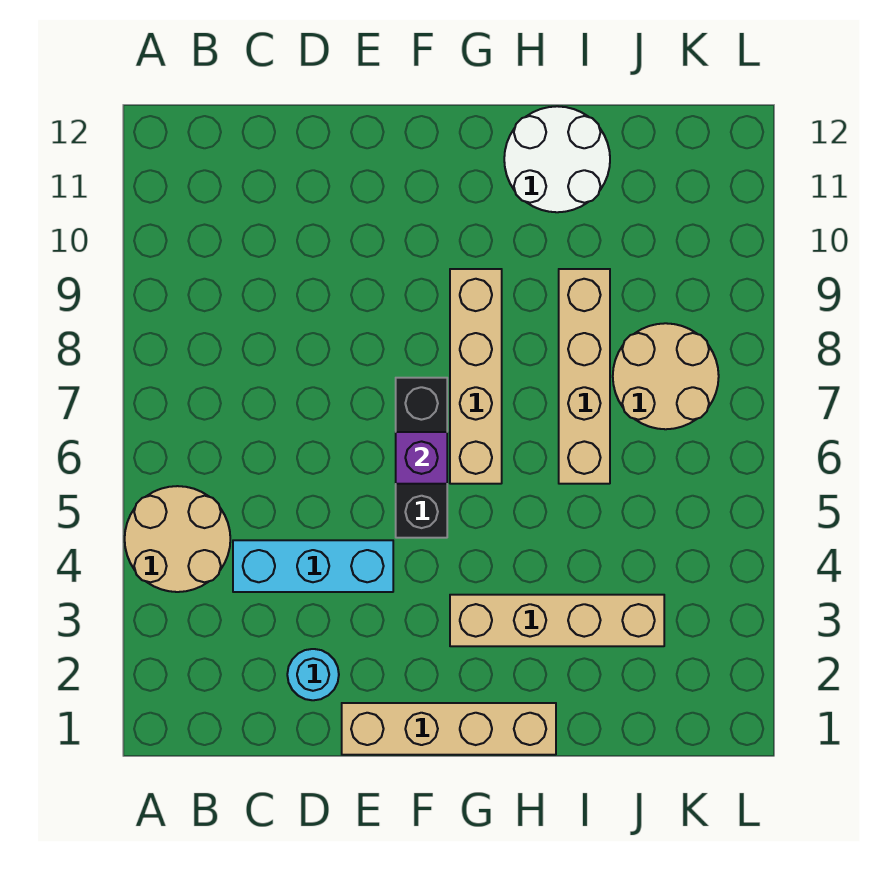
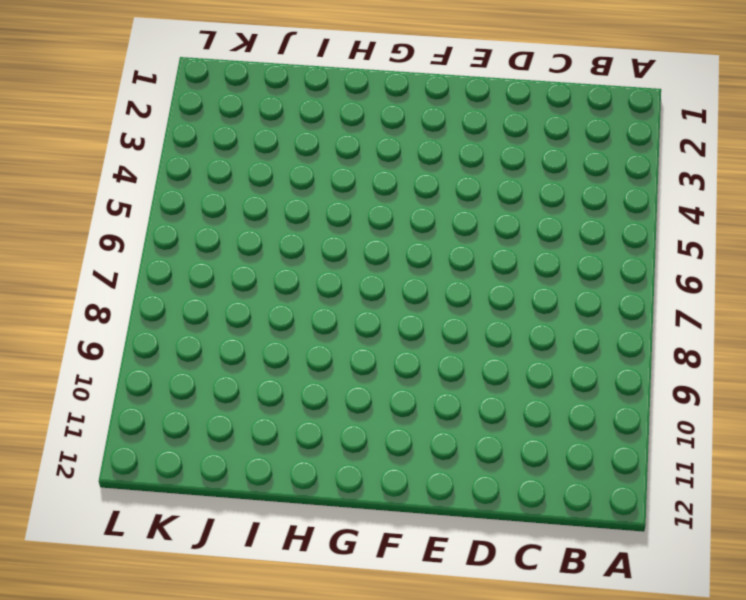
none -> tan round brick A4:B5 level 1
none -> cyan brick C4:E4 level 1

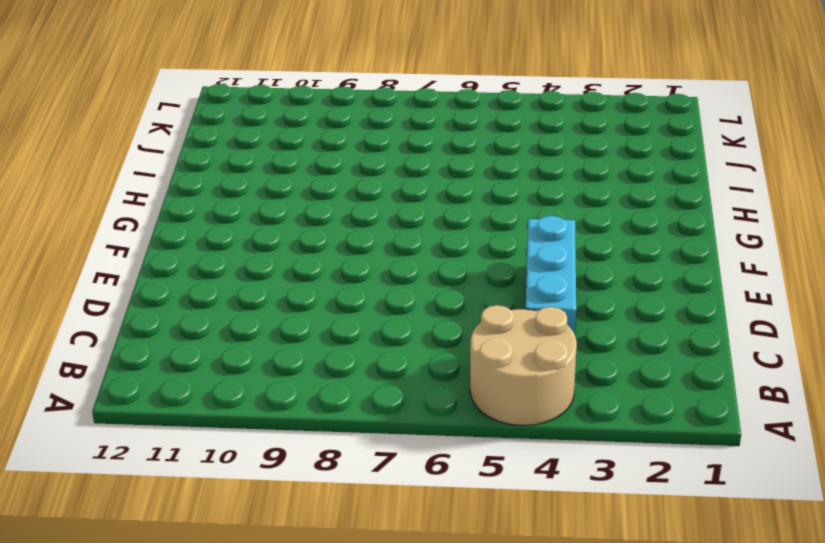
none -> cyan round brick D2 level 1
none -> tan brick E1:H1 level 1

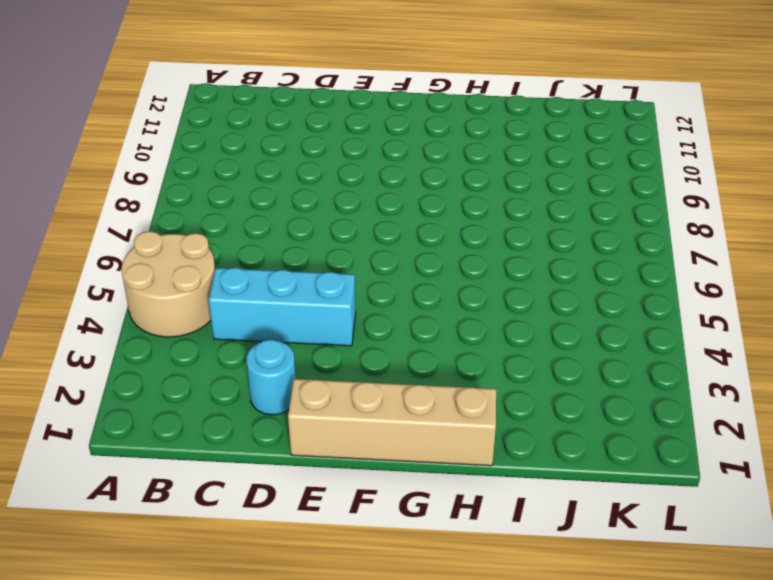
none -> black brick F5:F7 level 1
none -> tan brick G3:J3 level 1

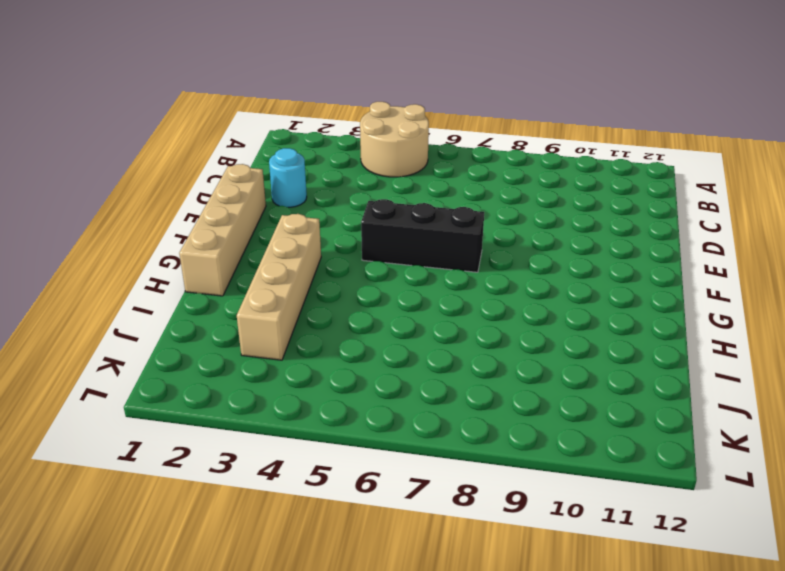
none -> cyan brick C4:E4 level 1
none -> tan brick G6:G9 level 1

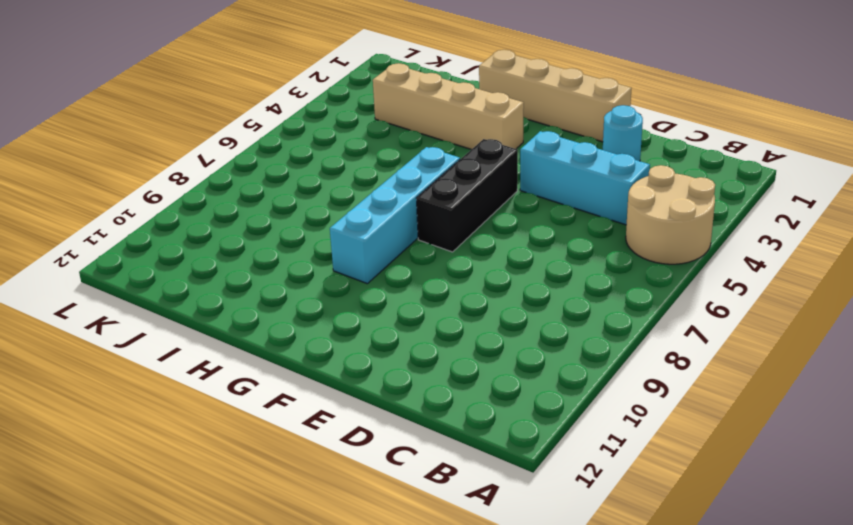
cyan brick G6:G9 level 1 -> tan brick G6:G9 level 1
none -> white round brick H11:I12 level 1
none -> tan brick I6:I9 level 1

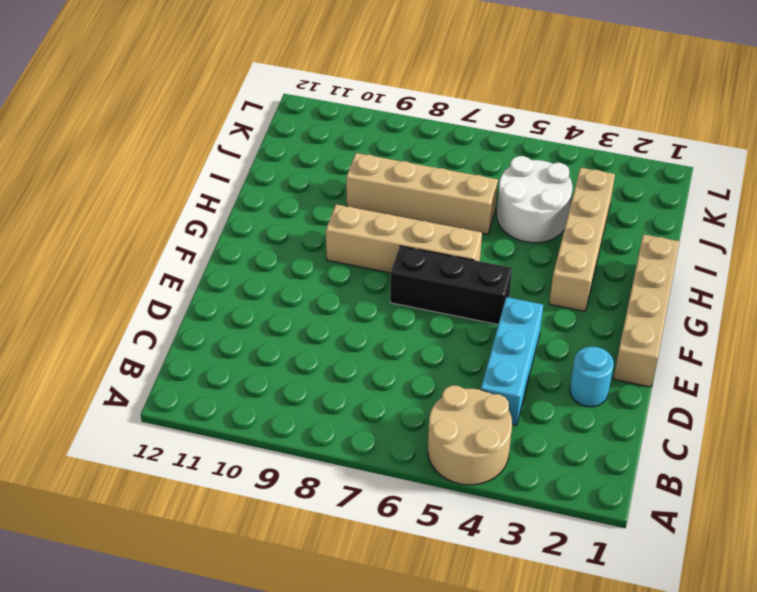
white round brick I4:J5 level 1 -> white round brick H11:I12 level 1
none -> tan round brick J7:K8 level 1
none -> purple brick F6 level 2

